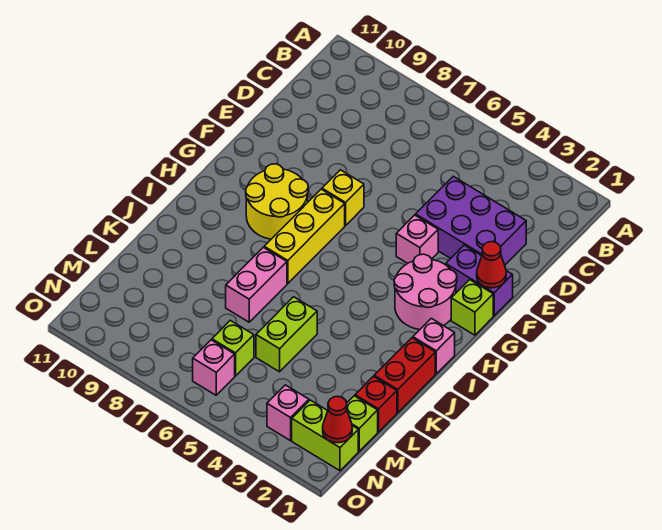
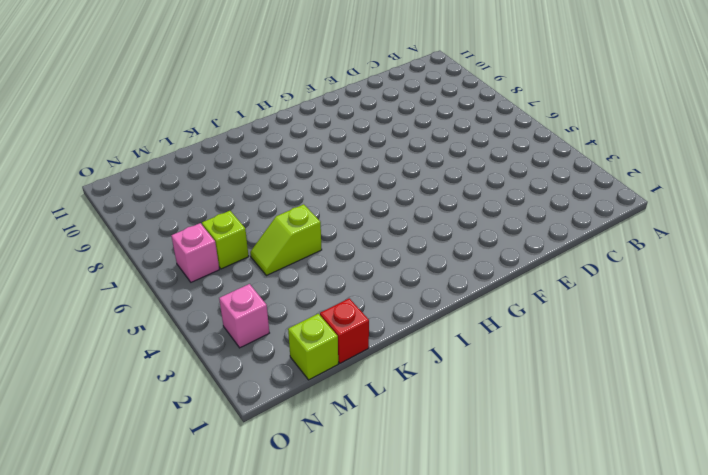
lime slope K5:L5 level 1 top K -> lime brick K5:L5 level 1
none -> purple brick D2:E4 level 1
none -> purple brick F1:F2 level 1
none -> pink brick F4 level 1

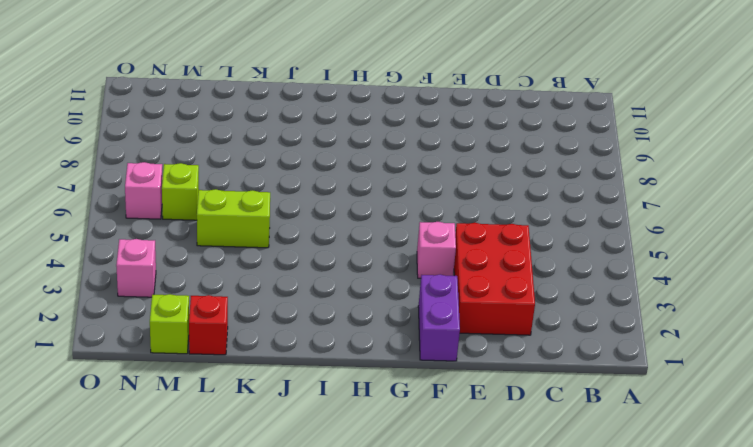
red brick D2:E4 level 1 -> purple brick D2:E4 level 1
none -> yellow brick F7 level 1
none -> lime brick G1 level 1
none -> pink round brick G2:H3 level 1

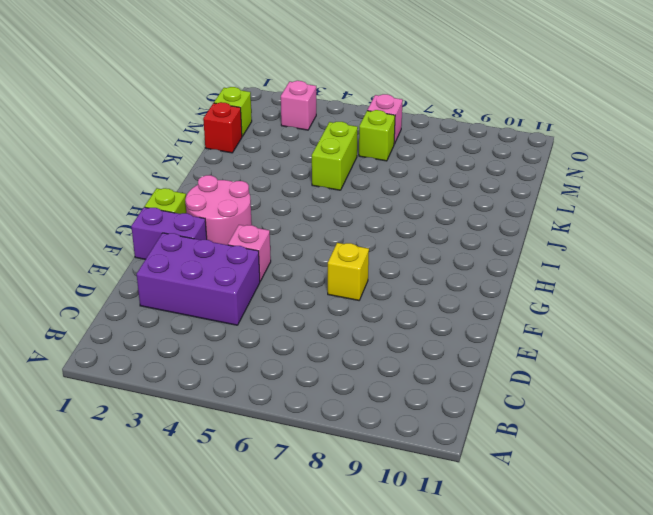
none -> yellow brick G7:I7 level 1
none -> yellow round brick G8:H9 level 1
none -> pink brick I1 level 1

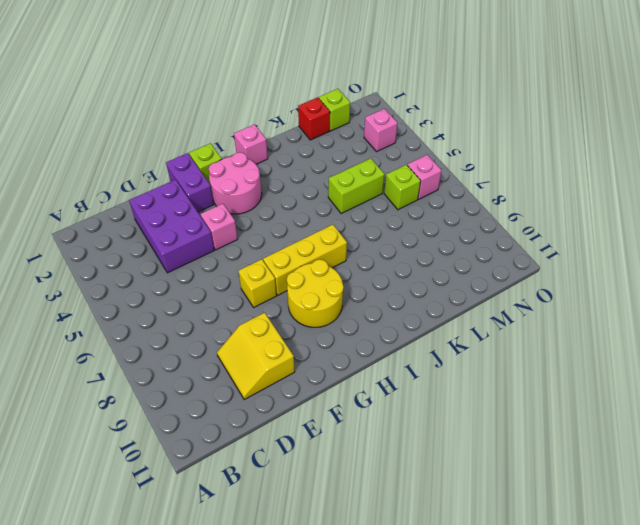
yellow slope D9:E10 level 1 top E -> none
none -> red brick J1:K1 level 1
none -> pink brick J7:K7 level 1
none -> lime brick N1:N2 level 1

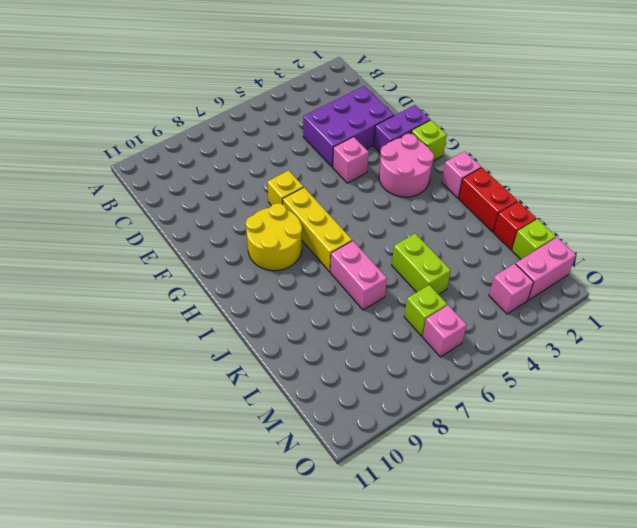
pink brick N1:N2 level 1 -> lime brick N1:N2 level 1
none -> red cone F1 level 2
none -> red cone N1 level 2

